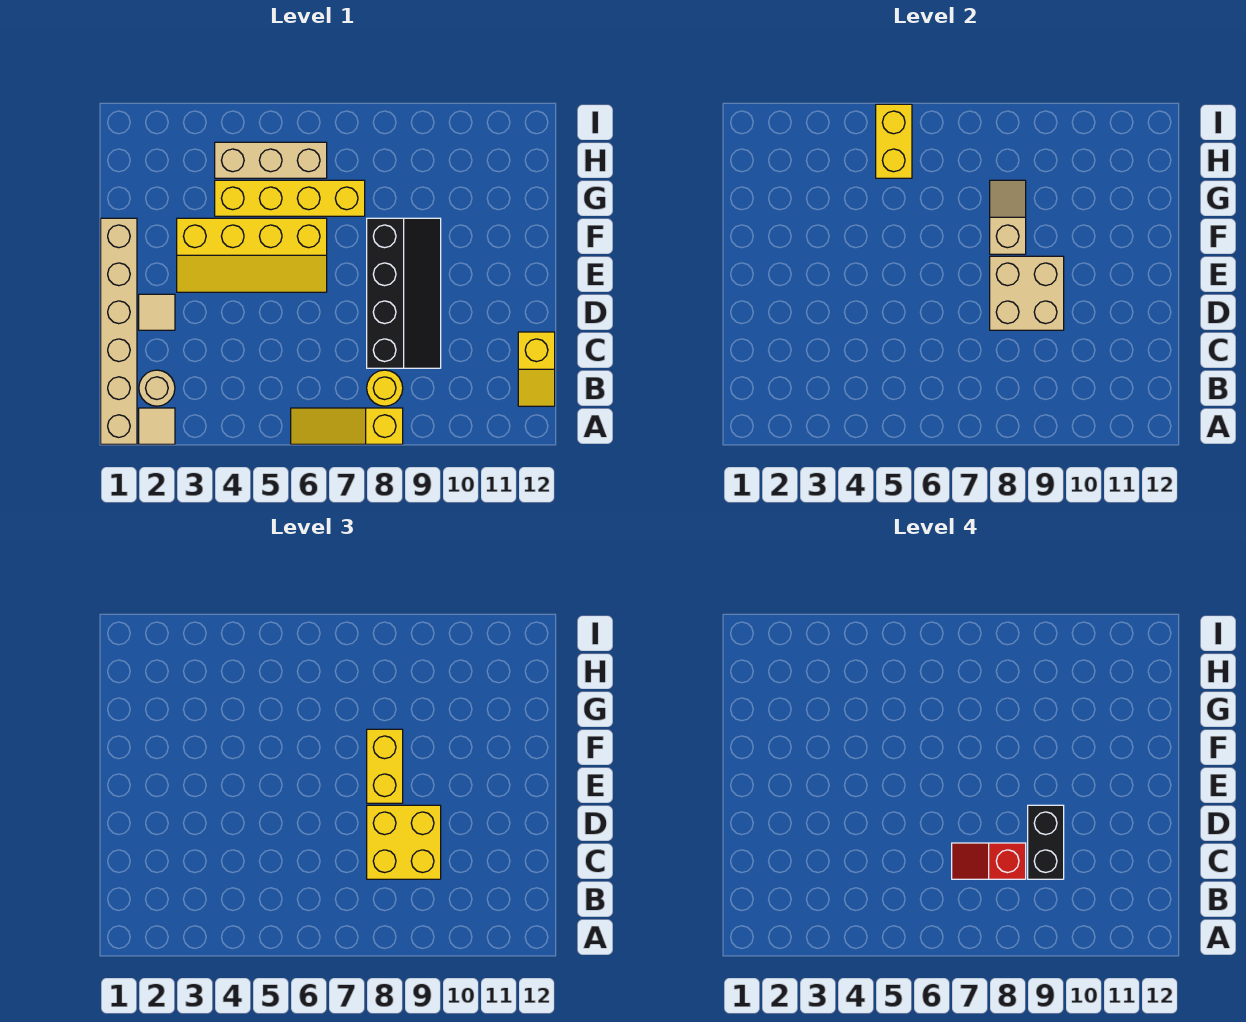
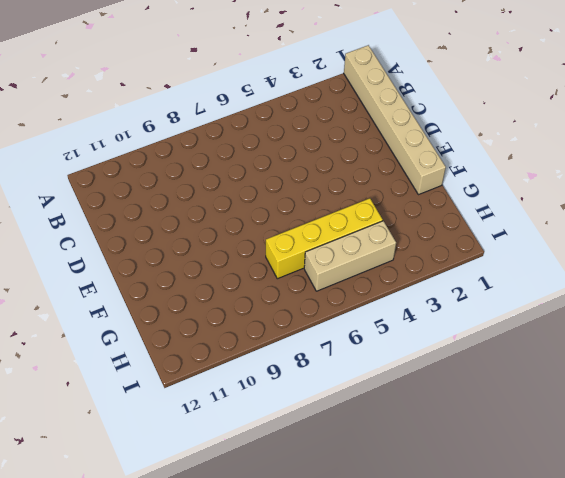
none -> tan tile A2 level 1
none -> yellow slope A6:A8 level 1 top 8
none -> tan round brick B2 level 1

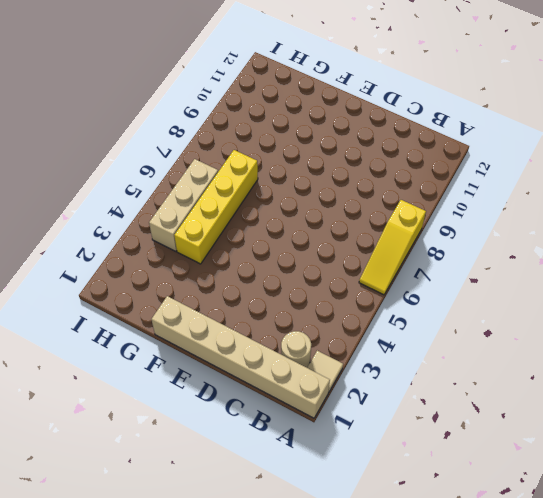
none -> yellow round brick B8 level 1
none -> yellow slope B12:C12 level 1 top C
none -> black slope C8:F9 level 1 top 8

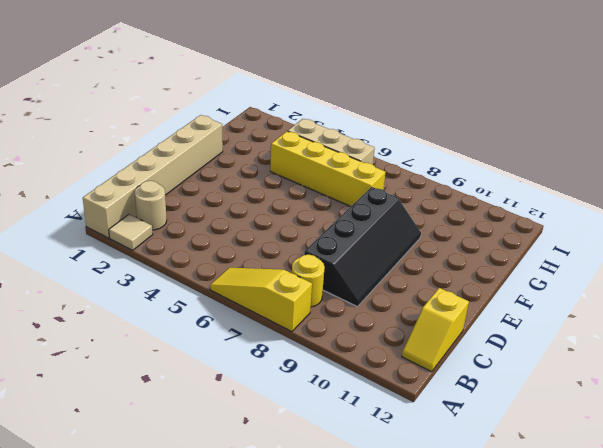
none -> tan tile D2 level 1
none -> yellow slope E3:F6 level 1 top F
none -> tan brick D8:E9 level 2

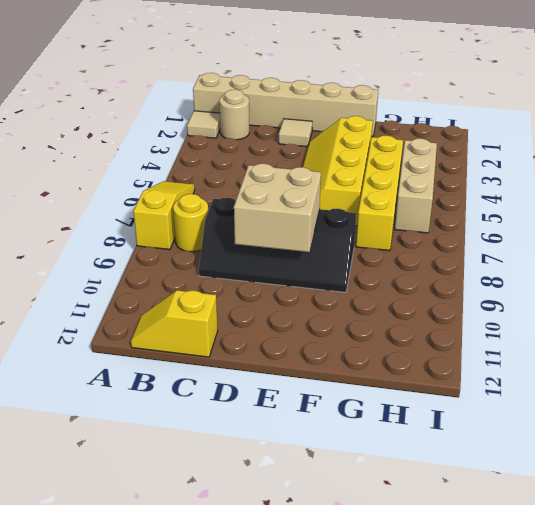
none -> tan slope F8:G8 level 2 top F
none -> yellow brick H5:I5 level 2
none -> yellow brick C8:D9 level 3

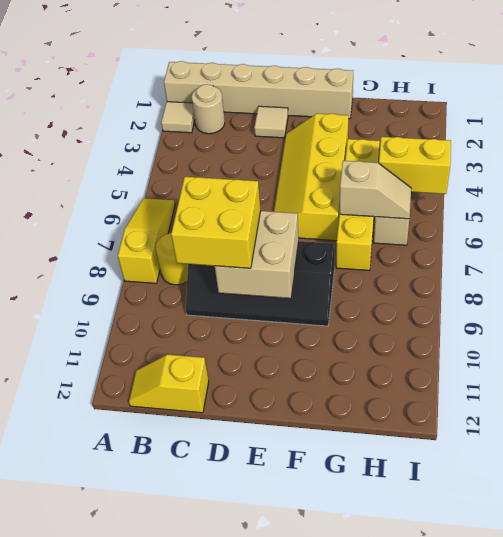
tan slope G6:H6 level 2 top G -> tan slope F8:G8 level 2 top F
none -> yellow brick E8:F8 level 3
none -> red slope C7:C8 level 4 top 8
none -> black brick C9:D9 level 4

